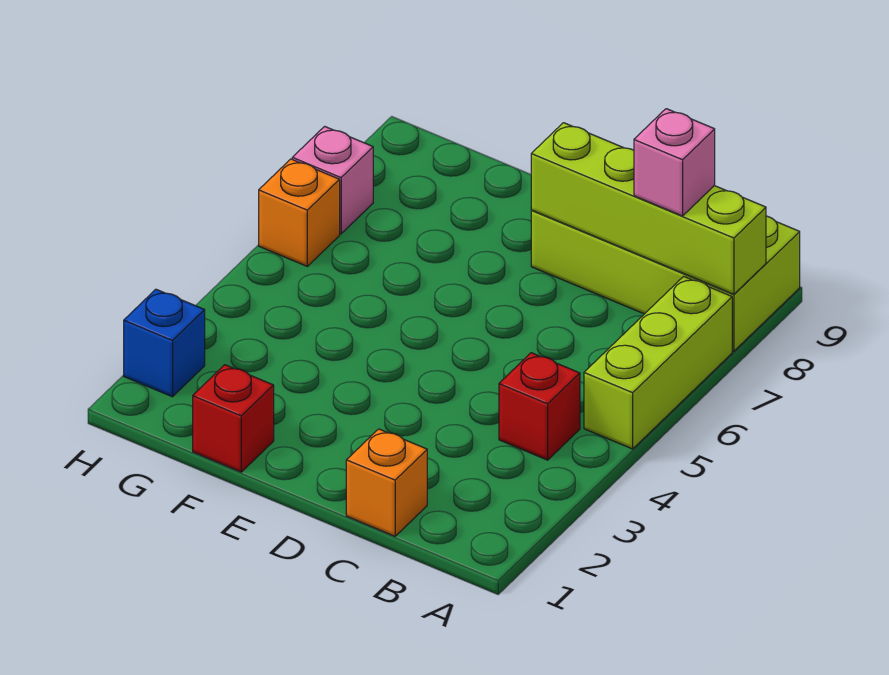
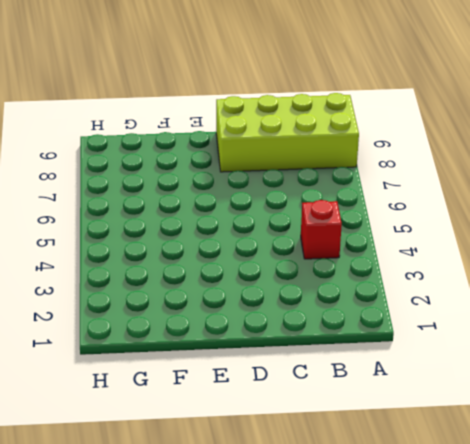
none -> lime brick A5:A7 level 1
none -> orange brick C1 level 1

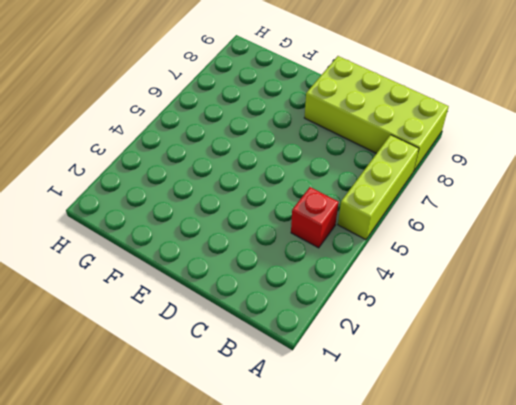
none -> orange brick C1 level 1
none -> red brick F1 level 1

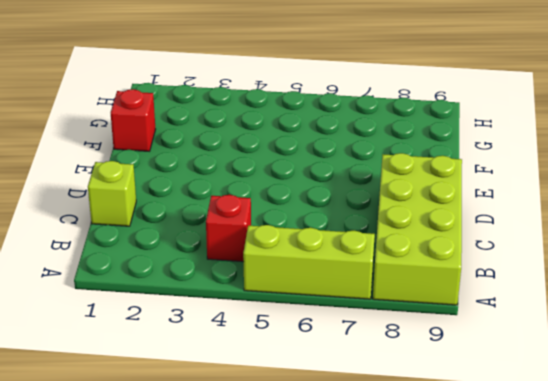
lime brick C1 level 1 -> orange brick C1 level 1
none -> blue brick H2 level 1
none -> orange brick H6 level 1

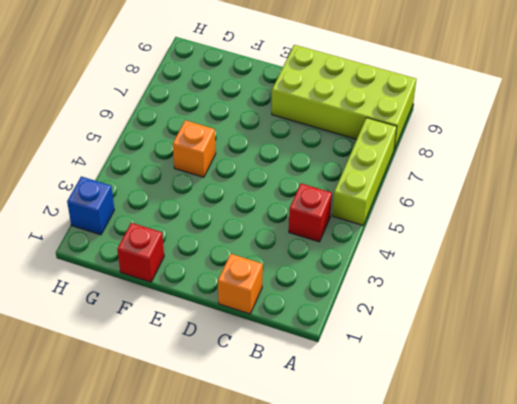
orange brick F5 level 1 -> orange brick H6 level 1
none -> pink brick H7 level 1
none -> lime brick A8:D8 level 2

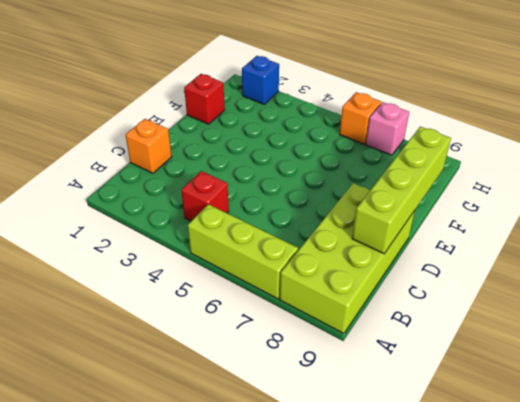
lime brick C9:F9 level 2 -> lime brick A8:D8 level 2
none -> pink brick B8 level 3

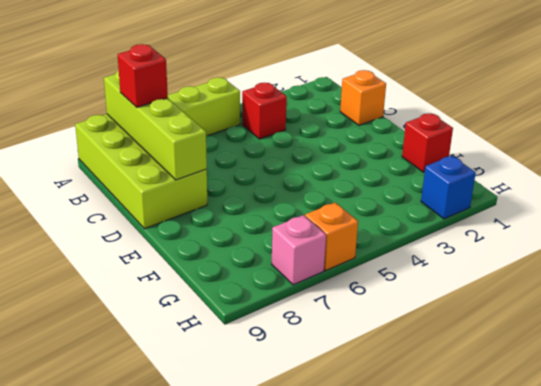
red brick B8 level 3 -> pink brick B8 level 3

